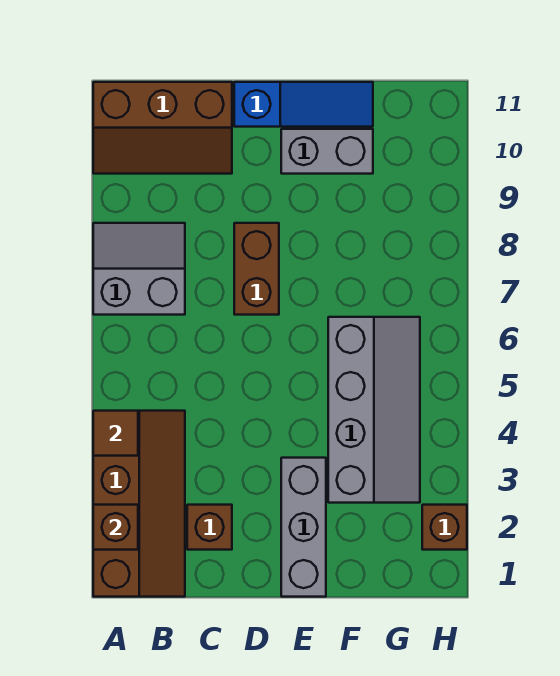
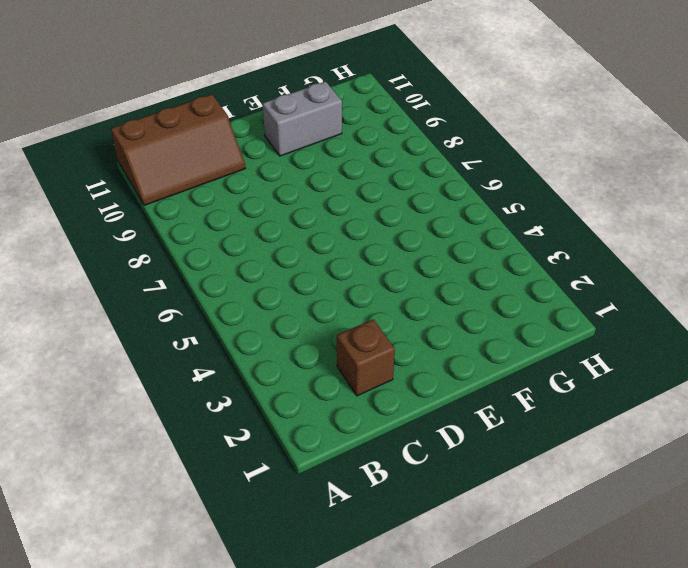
none -> brown slope A1:B4 level 1 top A
none -> grey slope A7:B8 level 1 top 7
none -> brown brick D7:D8 level 1

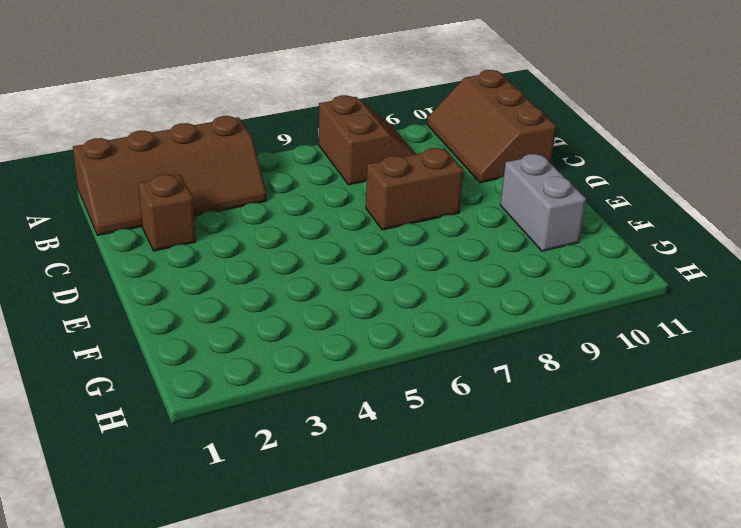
brown slope A7:B8 level 1 top 7 -> grey slope A7:B8 level 1 top 7
none -> blue slope D11:F11 level 1 top D
none -> grey brick E1:E3 level 1
none -> grey slope F3:G6 level 1 top F

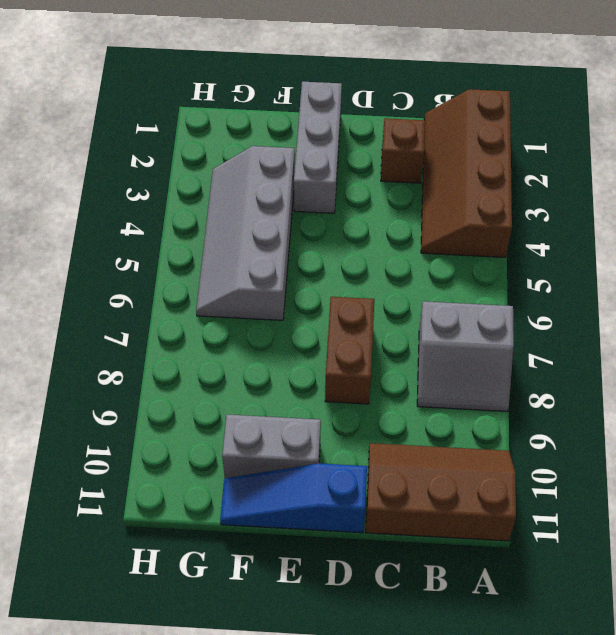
none -> brown brick H2 level 1
none -> brown brick A2 level 2
none -> brown tile A4 level 2

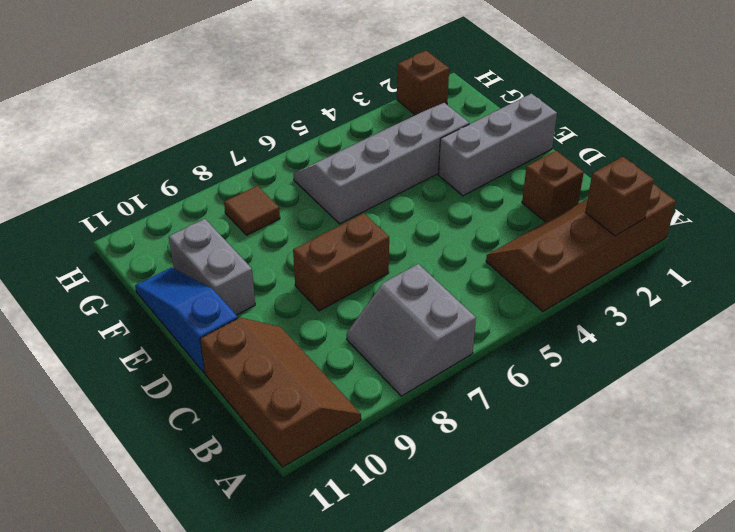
brown tile G8 level 1 -> brown tile A4 level 2

